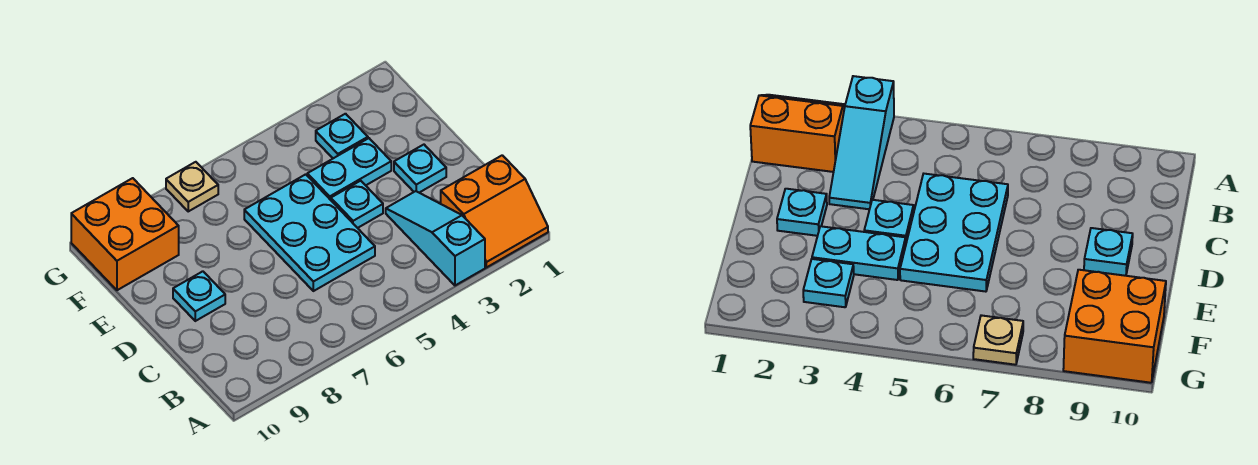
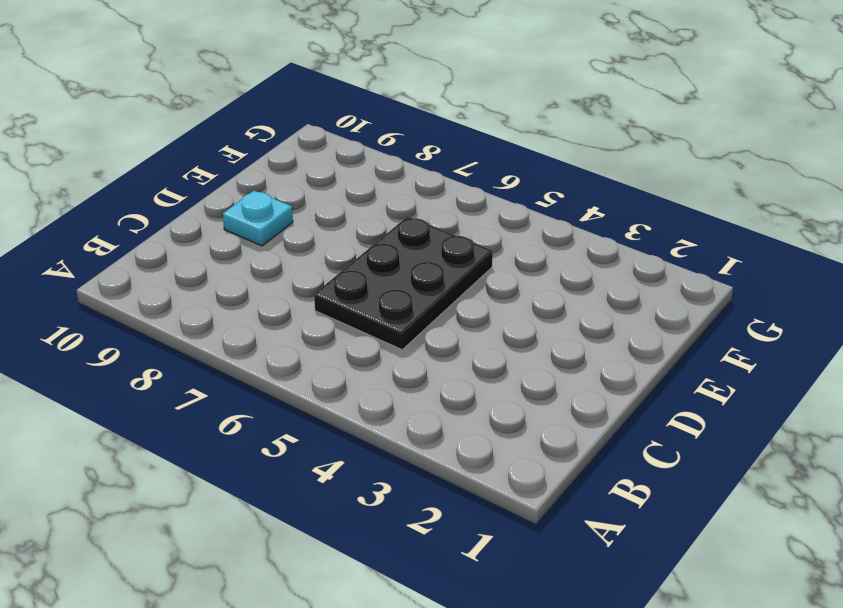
black plate C5:E6 level 1 -> cyan plate C5:E6 level 1
none -> orange slope A1:B2 level 1 top B
none -> cyan slope A3:C3 level 1 top A

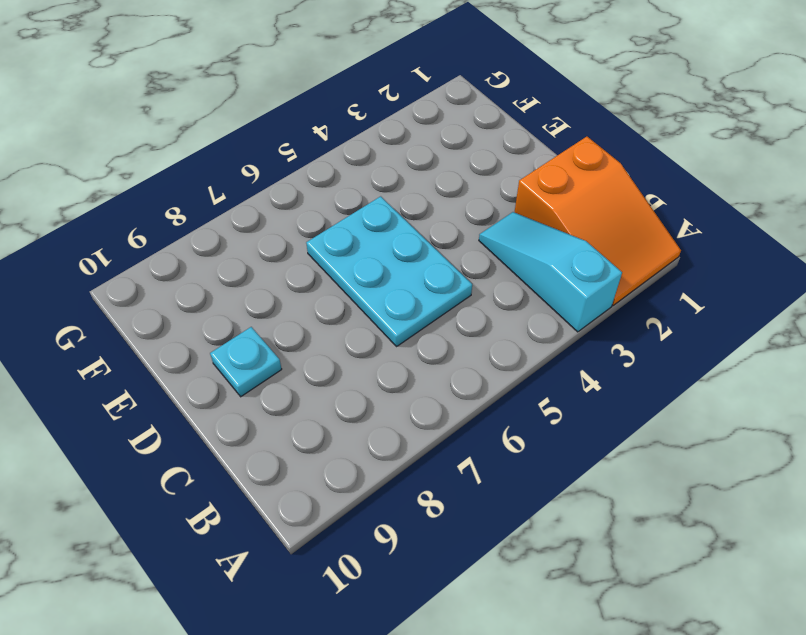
orange slope A1:C2 level 1 top C -> orange slope A1:B2 level 1 top B
none -> cyan plate D2 level 1
none -> cyan plate D4 level 1

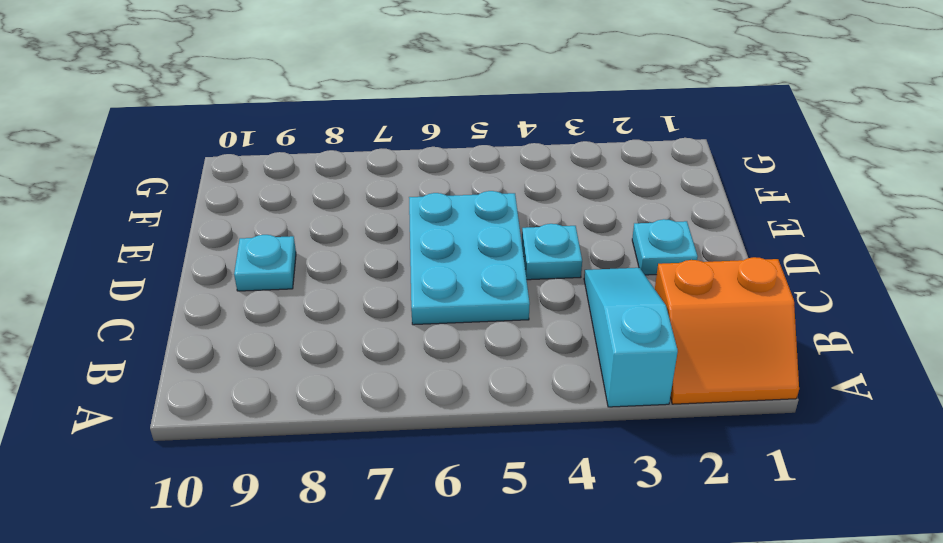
none -> cyan plate E3:E4 level 1
none -> cyan plate F3 level 1

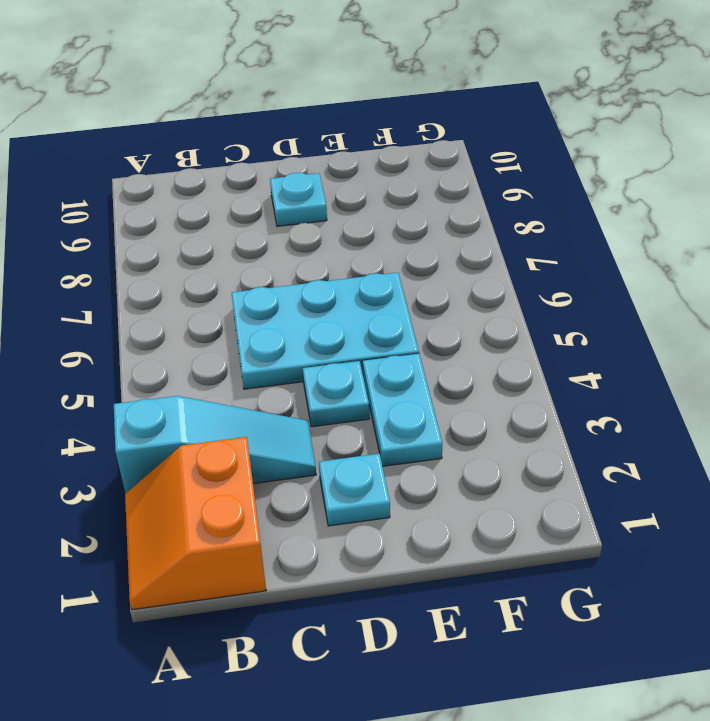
none -> cyan plate F3 level 1
none -> orange brick F9:G10 level 1

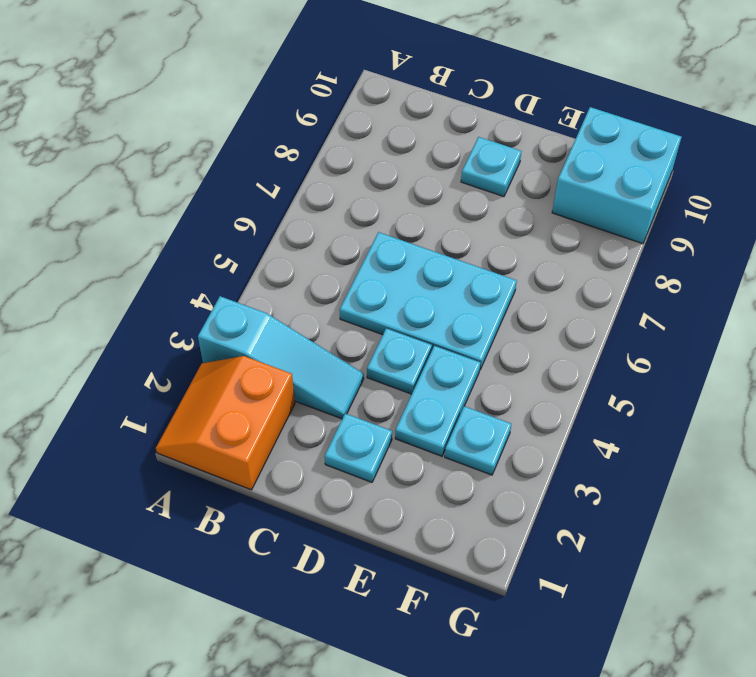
cyan brick F9:G10 level 1 -> orange brick F9:G10 level 1
none -> tan plate G7 level 1

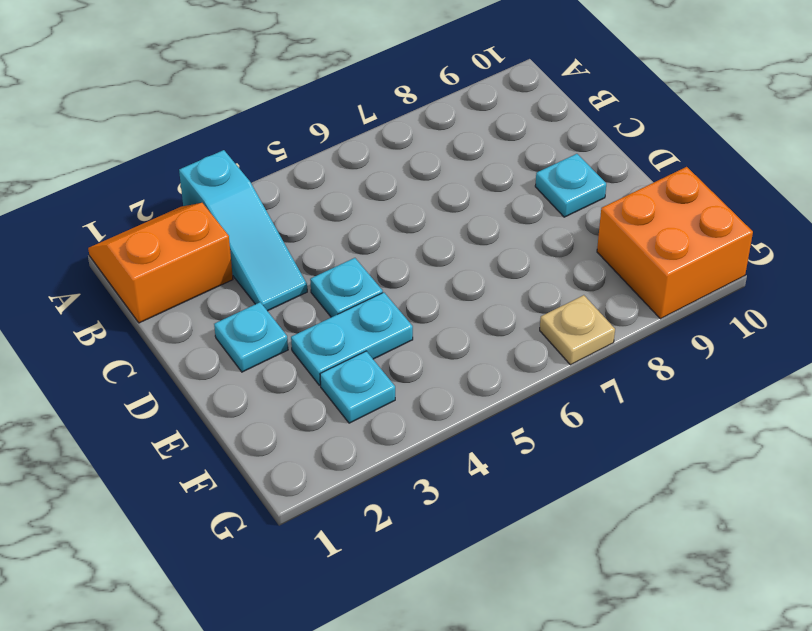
none -> cyan plate C5:E6 level 1

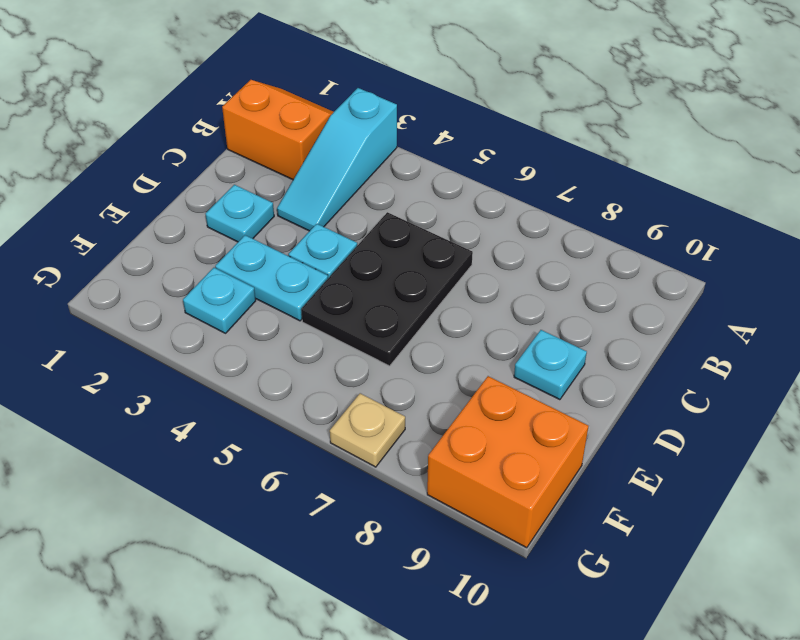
black plate C5:E6 level 1 -> cyan plate C5:E6 level 1

